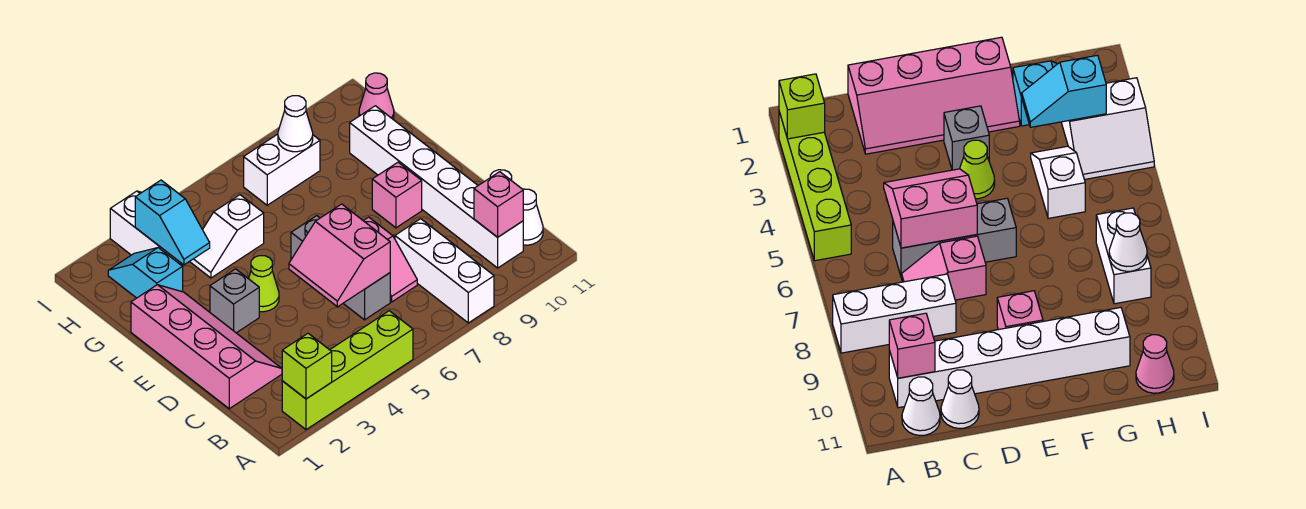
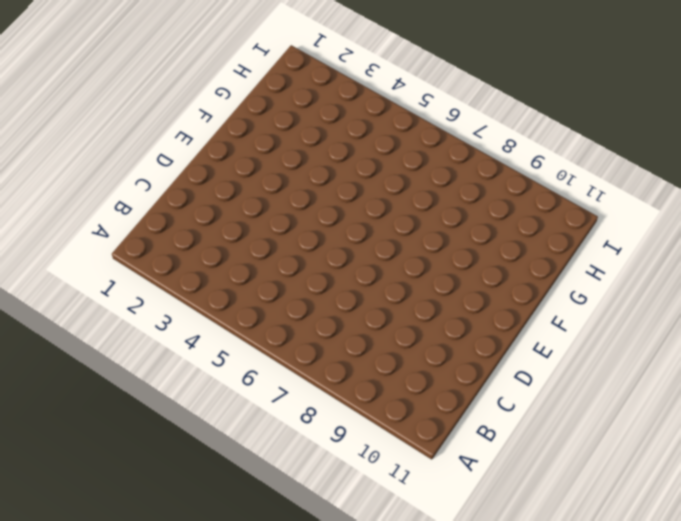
none -> lime brick A2:A5 level 1
none -> white brick A8:C8 level 1
none -> white brick B10:G10 level 1

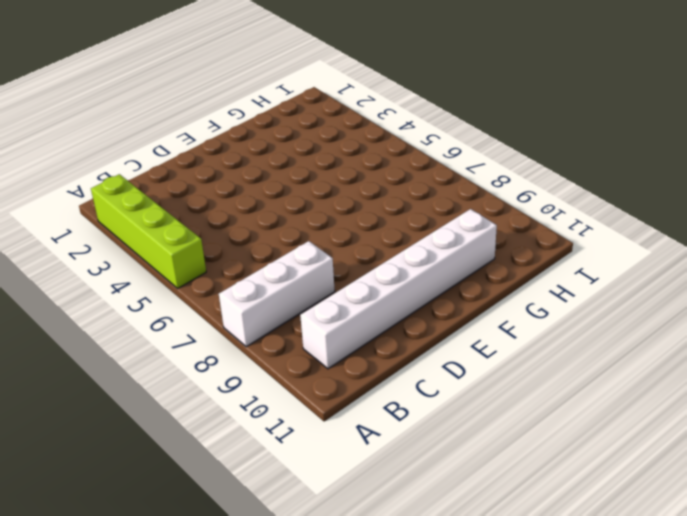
none -> white cone B11 level 1
none -> pink slope C1:F2 level 1 top 1
none -> grey brick C6:E6 level 1

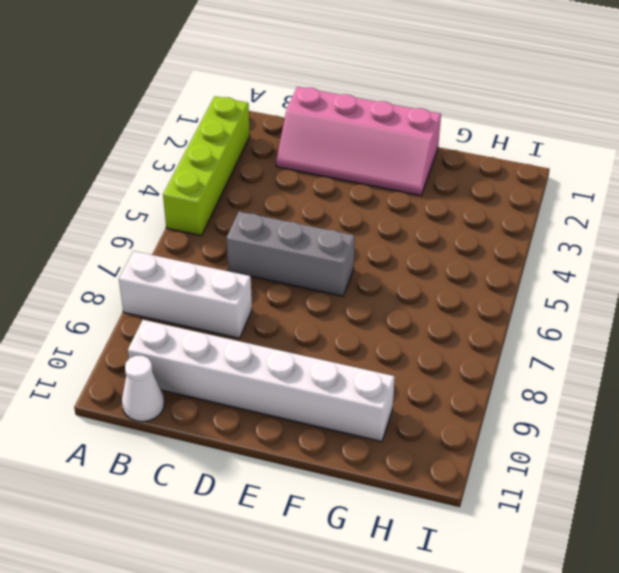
none -> pink slope C7:D7 level 1 top D
none -> white cone C11 level 1
none -> grey brick E3 level 1

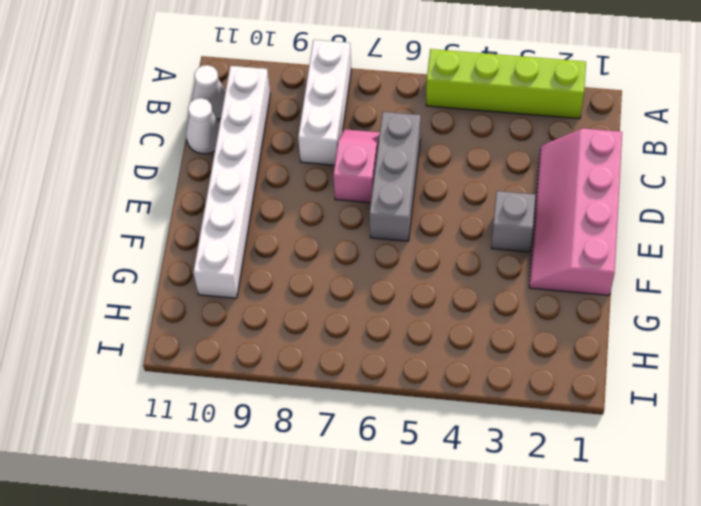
none -> lime cone E4 level 1
none -> pink brick E9 level 1
none -> cyan slope G2:H2 level 1 top G

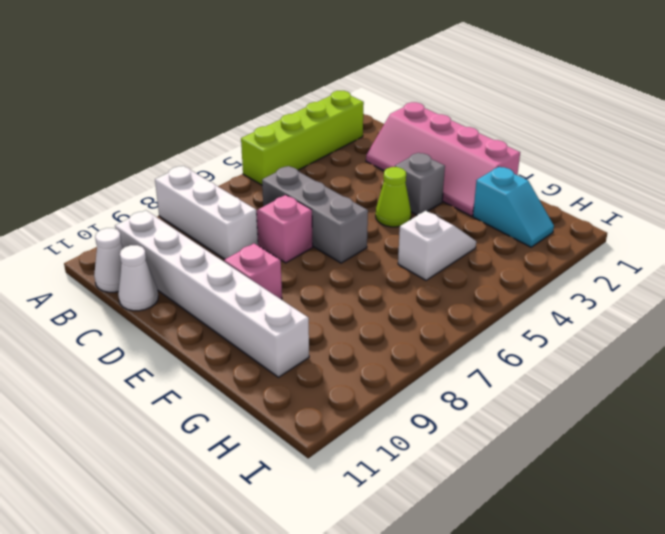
none -> white slope H3:I4 level 1 top 3
none -> white brick H7:H8 level 1
none -> pink cone H11 level 1

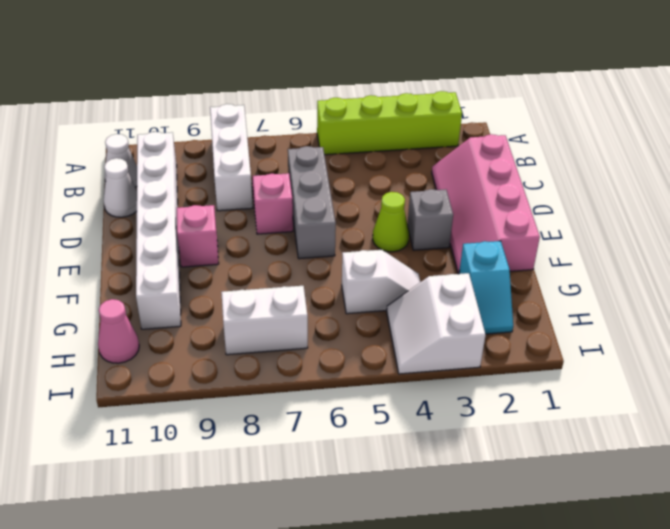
none -> lime brick A2 level 2
none -> pink brick B10 level 2
none -> pink slope C5:D6 level 2 top 6

